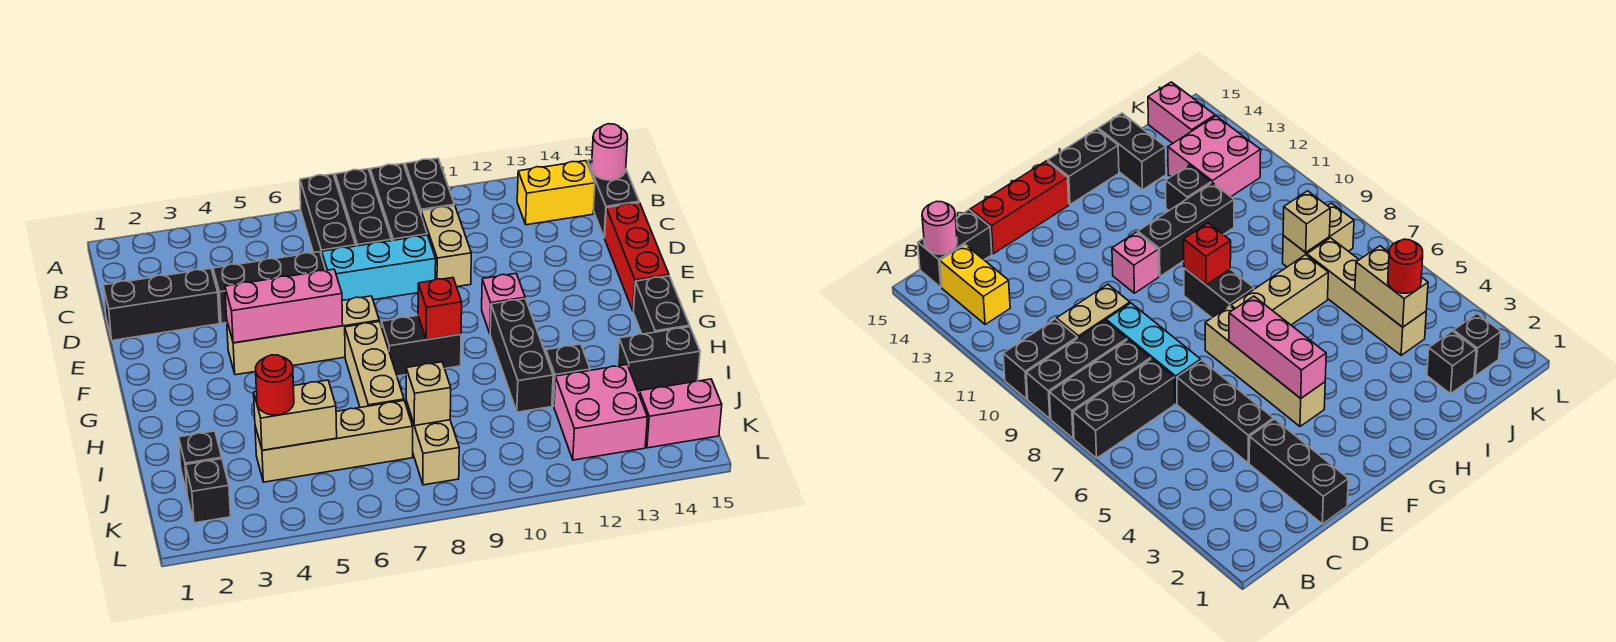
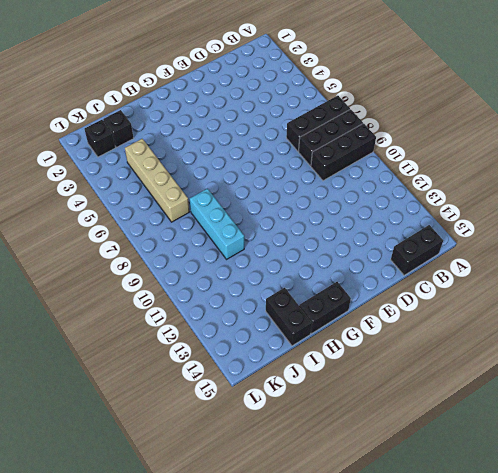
cyan brick I8:I10 level 1 -> cyan brick D7:D9 level 1
none -> black brick A10:B10 level 1
none -> yellow brick B13:B14 level 1
none -> tan brick C10:D10 level 1
none -> black brick D1:D3 level 1

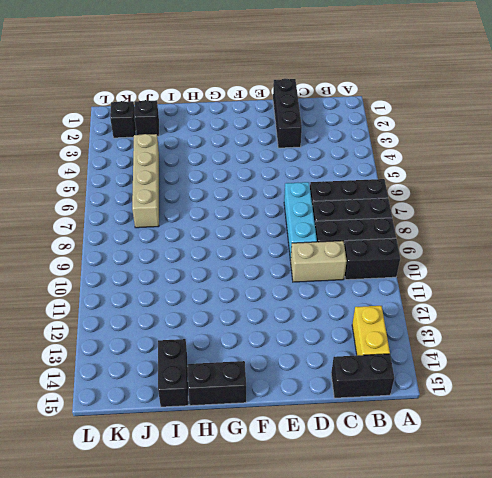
none -> black brick D4:D6 level 1
none -> red brick D15:F15 level 1
none -> tan brick F4:F7 level 1
none -> pink brick F11 level 1

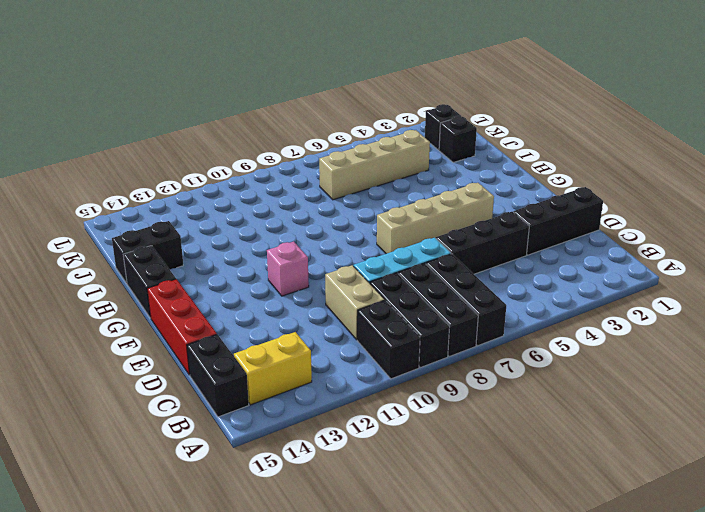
none -> tan brick G7:I7 level 1
none -> black brick G8:G9 level 1
none -> black brick G11:I11 level 1
none -> black brick I12 level 1

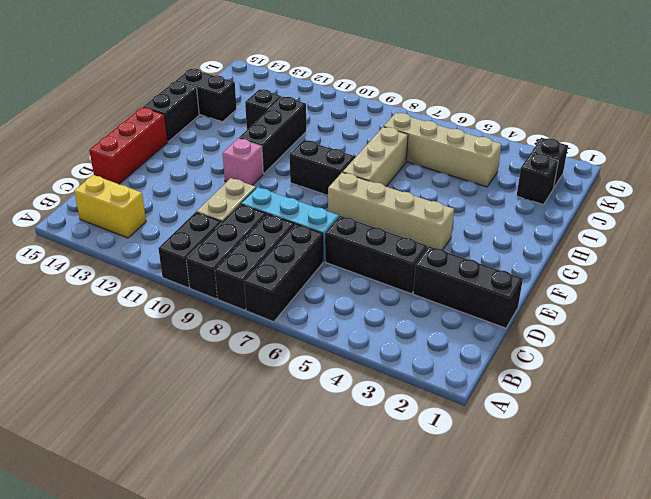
none -> black brick B15:C15 level 1
none -> tan brick J8:K8 level 1
none -> pink brick J12:K13 level 1
none -> pink brick K14:K15 level 1

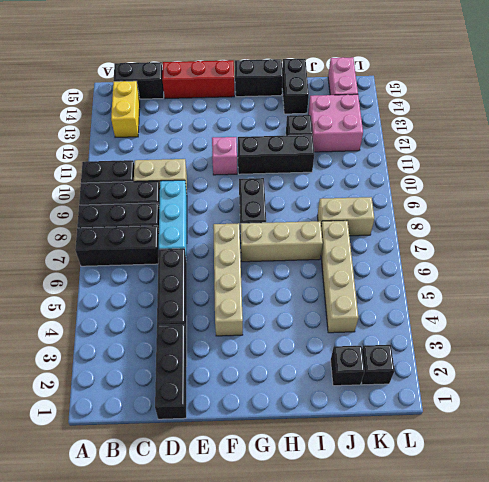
none -> pink round brick B15 level 2
none -> pink brick F4:F6 level 2
none -> red brick G9 level 2
none -> tan brick J4:J5 level 2

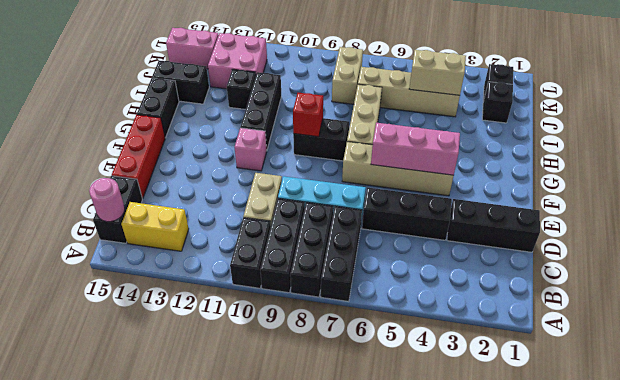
none -> tan brick J8 level 2
none -> red round brick J4 level 3

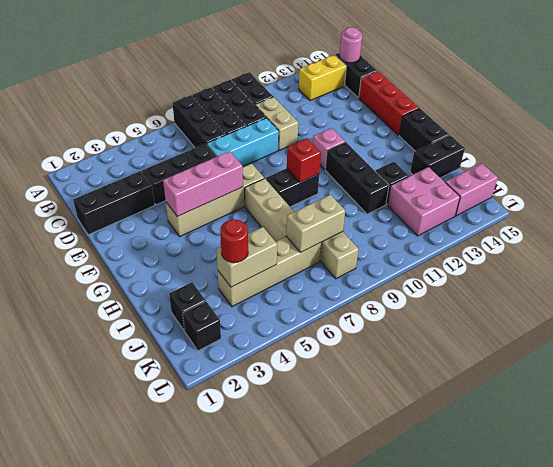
tan brick J7:J8 level 2 -> tan brick J8 level 2

